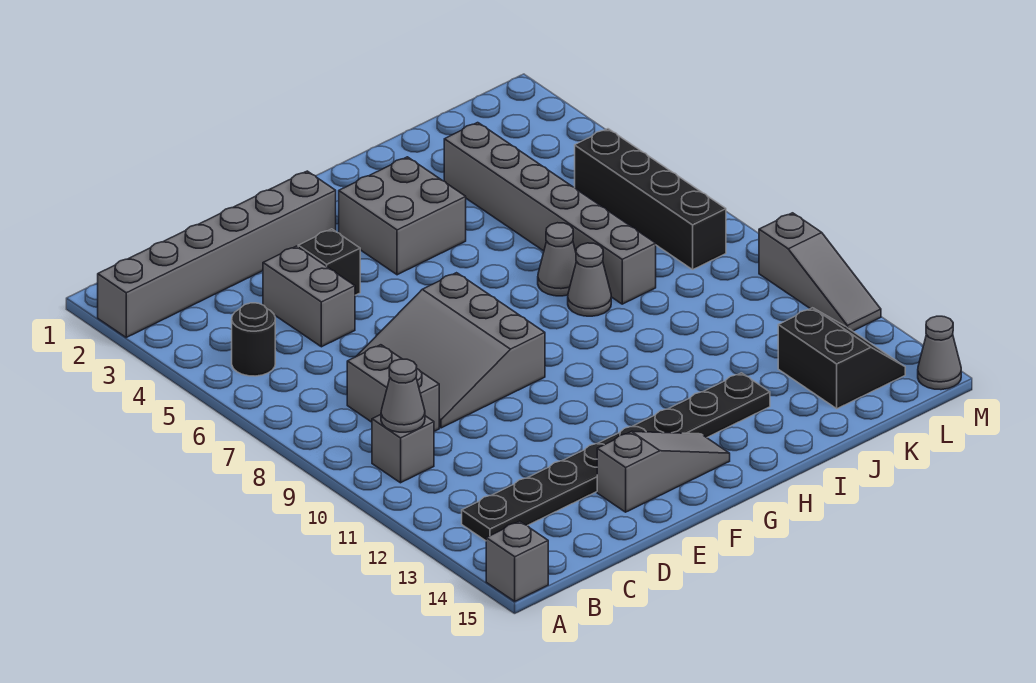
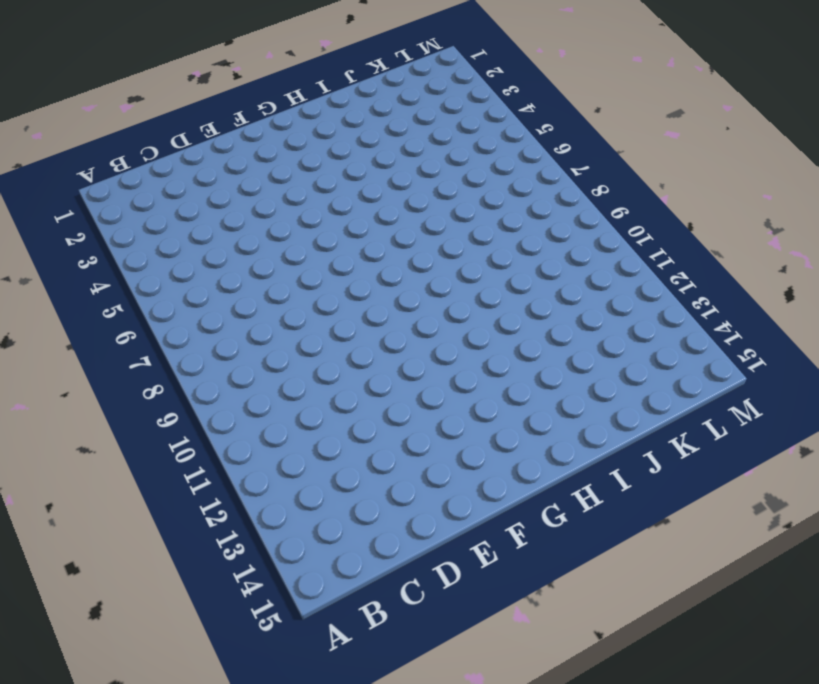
none -> grey brick A2:F2 level 1
none -> grey brick A15 level 1
none -> black round brick B5 level 1

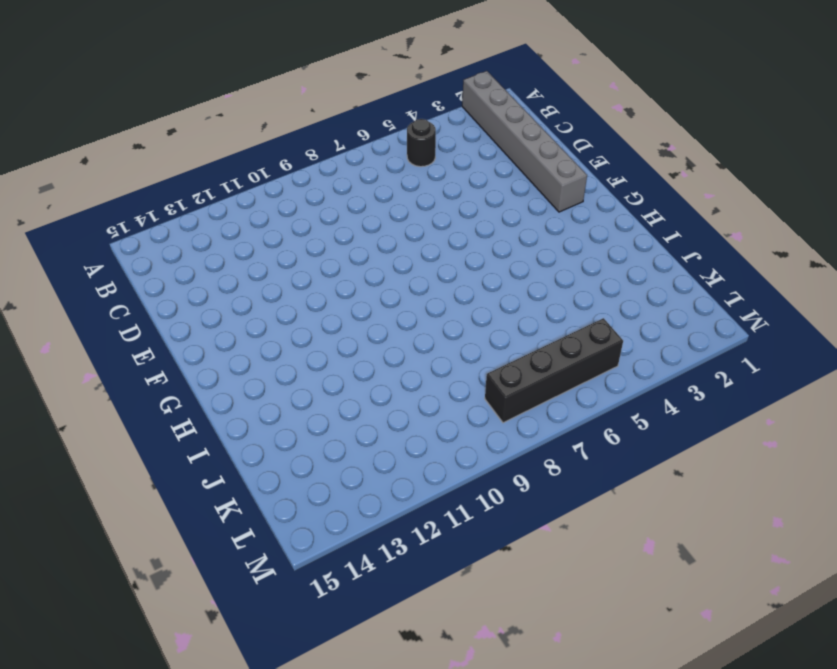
none -> grey brick A15 level 1
none -> grey brick B10 level 1
none -> black plate B13:I13 level 1

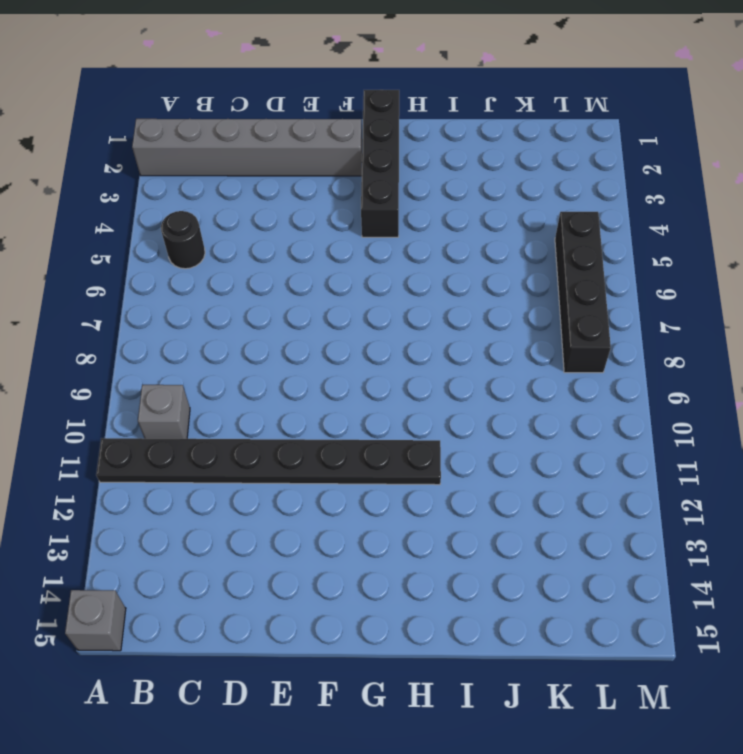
black plate A11:H11 level 1 -> black plate B13:I13 level 1
black brick G1:G4 level 1 -> grey brick G3:H4 level 1
none -> grey brick C8:C9 level 1
none -> grey brick D4:D5 level 1
none -> grey slope D7:F9 level 1 top F

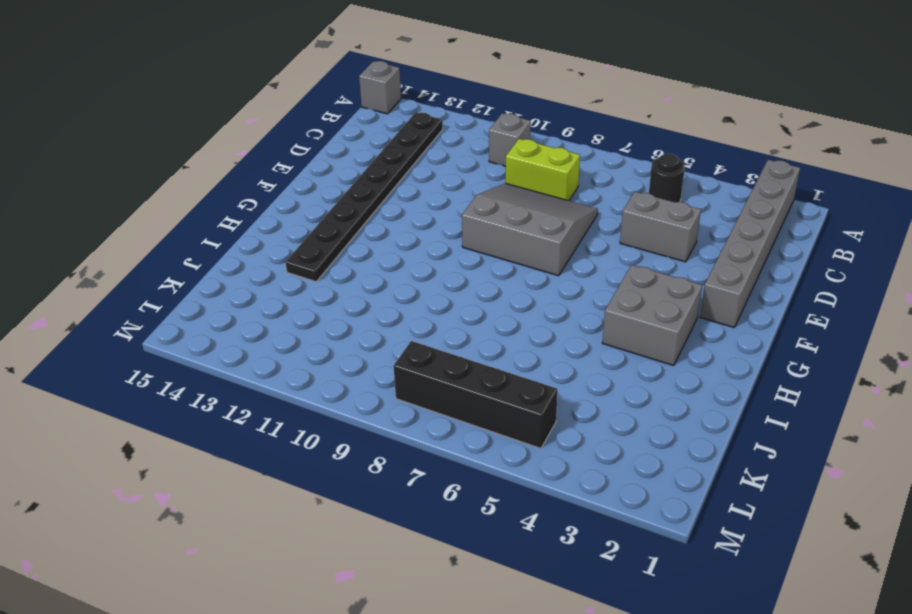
lime brick C8:C9 level 1 -> grey brick C8:C9 level 1
none -> black brick E4 level 1
none -> grey slope E14:G14 level 1 top E
none -> grey cone I7 level 1

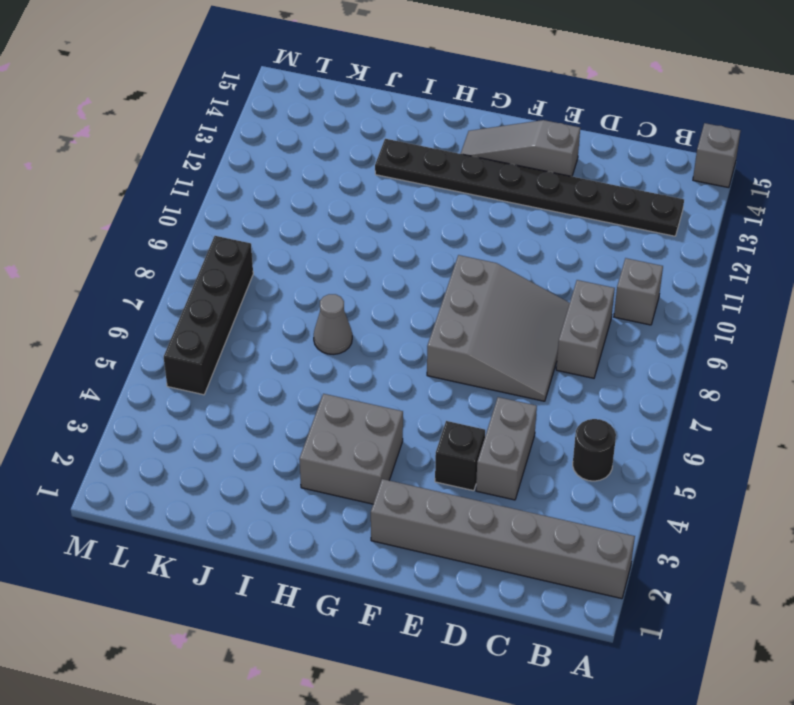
none -> grey cone I8 level 1
none -> grey brick J3:J8 level 1
none -> black slope K13:L14 level 1 top K

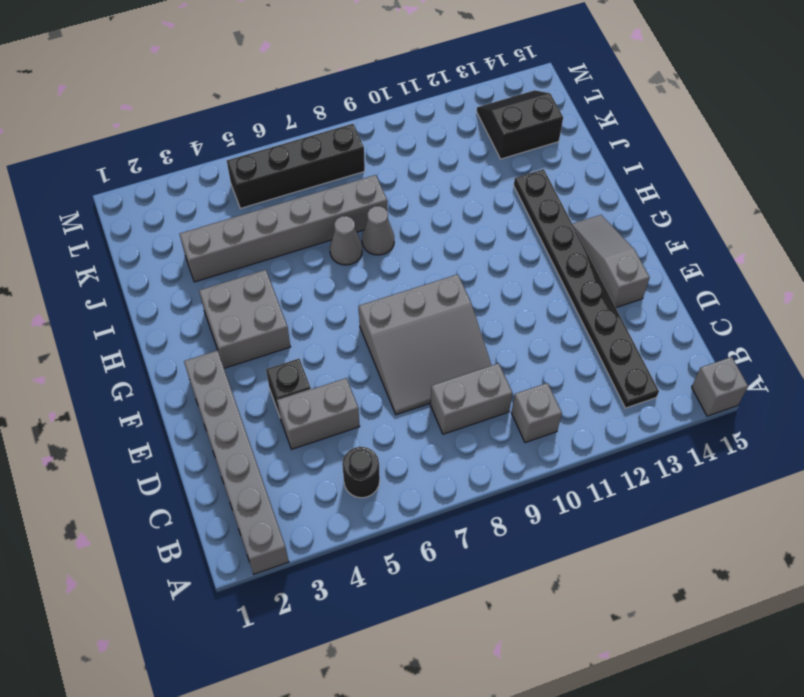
none -> grey slope M10:M12 level 1 top 10
none -> grey cone M15 level 1
none -> grey cone B10 level 2

